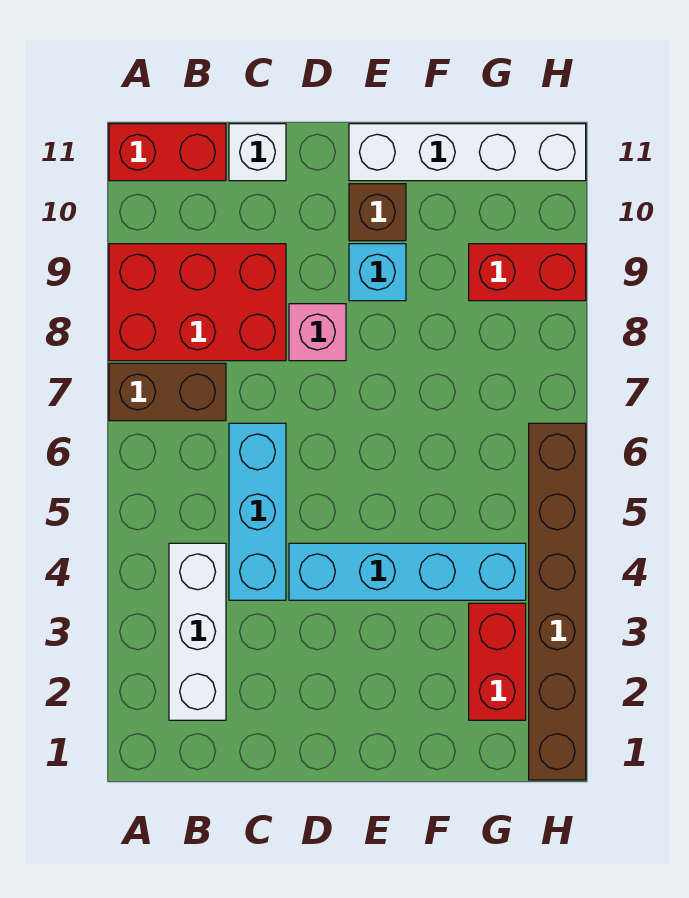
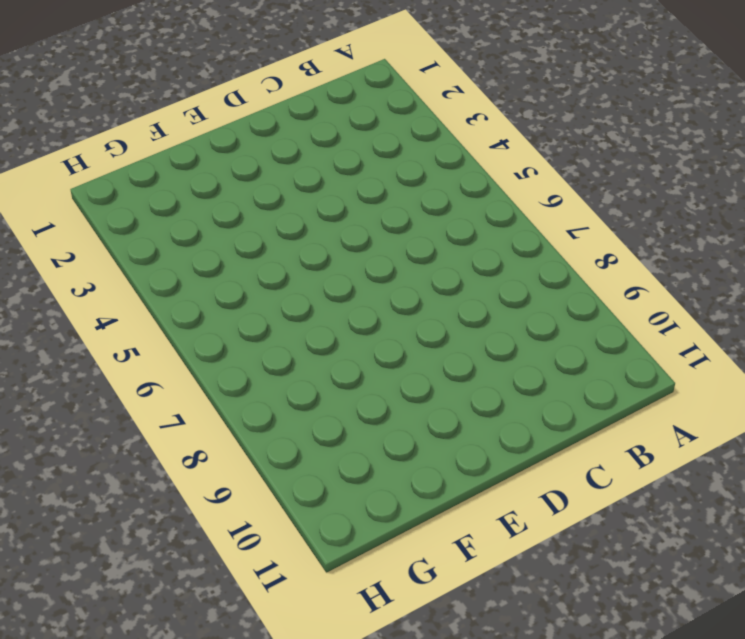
none -> brown brick A7:B7 level 1
none -> red brick A8:C9 level 1
none -> red brick A11:B11 level 1

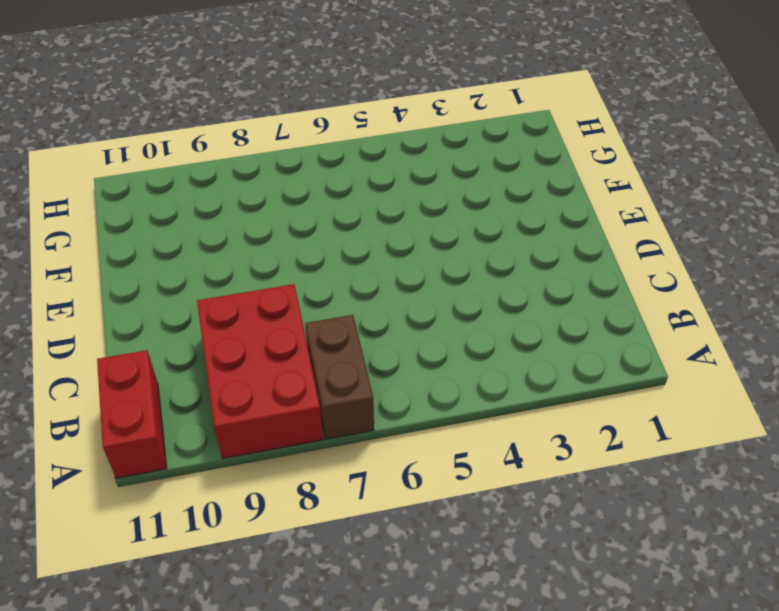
none -> white brick B2:B4 level 1
none -> cyan brick C4:C6 level 1
none -> white brick C11 level 1

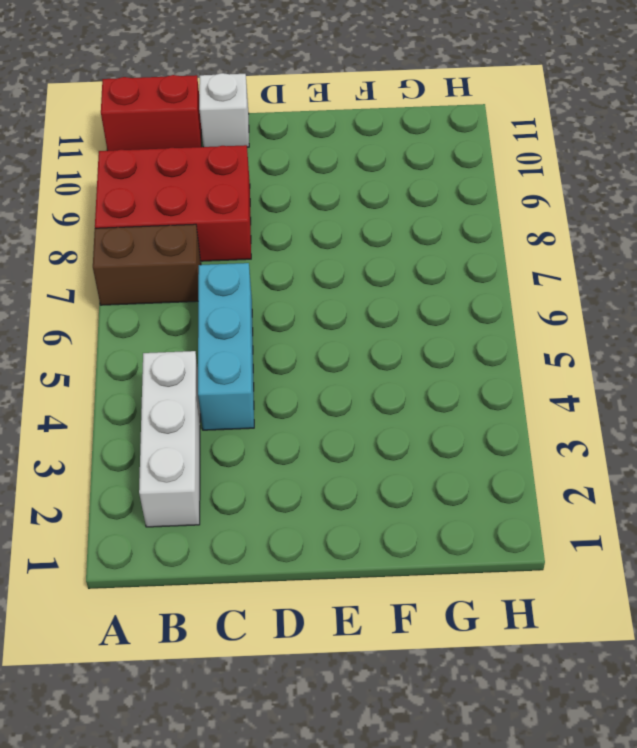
none -> cyan brick D4:G4 level 1
none -> pink brick D8 level 1
none -> cyan brick E9 level 1

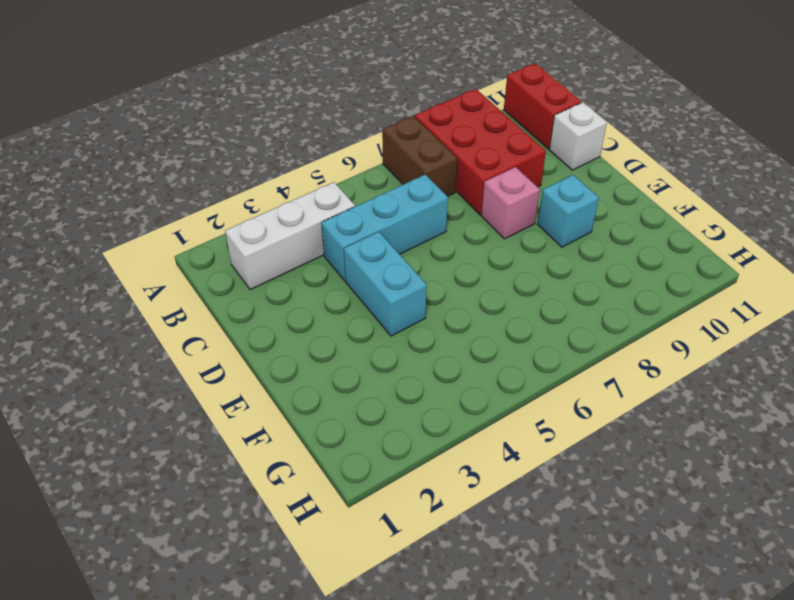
cyan brick D4:E4 level 1 -> cyan brick D4:G4 level 1
none -> brown brick E10 level 1
none -> white brick E11:H11 level 1
none -> red brick G2:G3 level 1

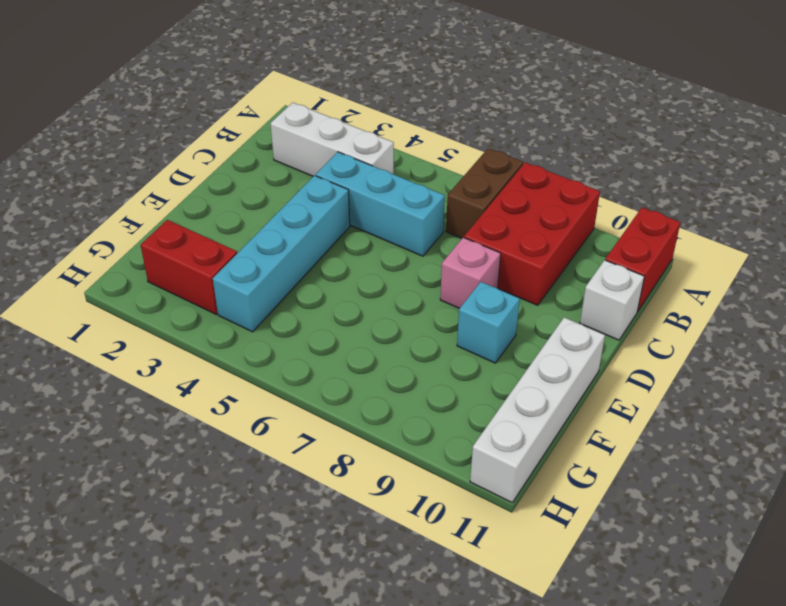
none -> brown brick E10 level 1
none -> red brick G9:H9 level 1
none -> brown brick H1:H6 level 1

